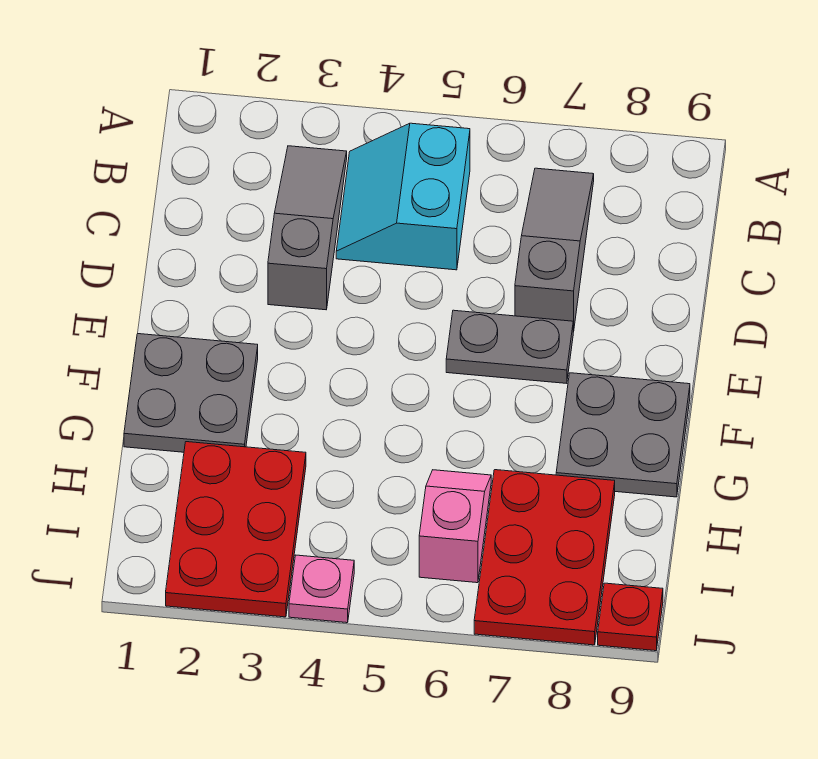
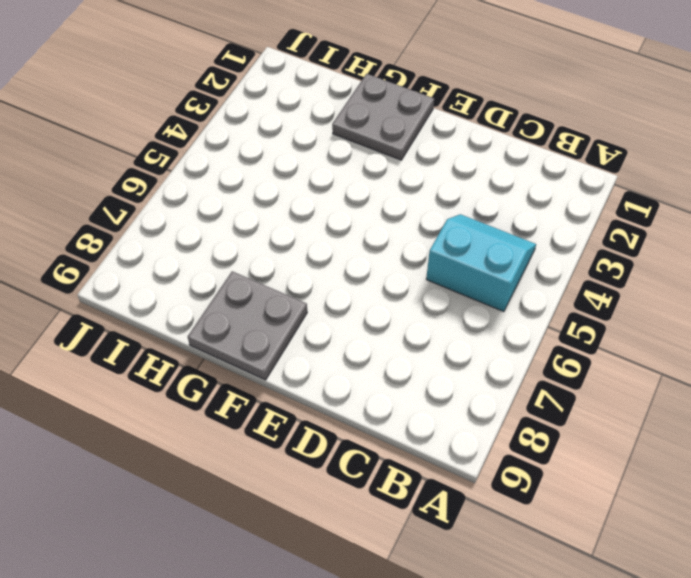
none -> grey slope B3:D3 level 1 top D
none -> grey slope B7:D7 level 1 top D

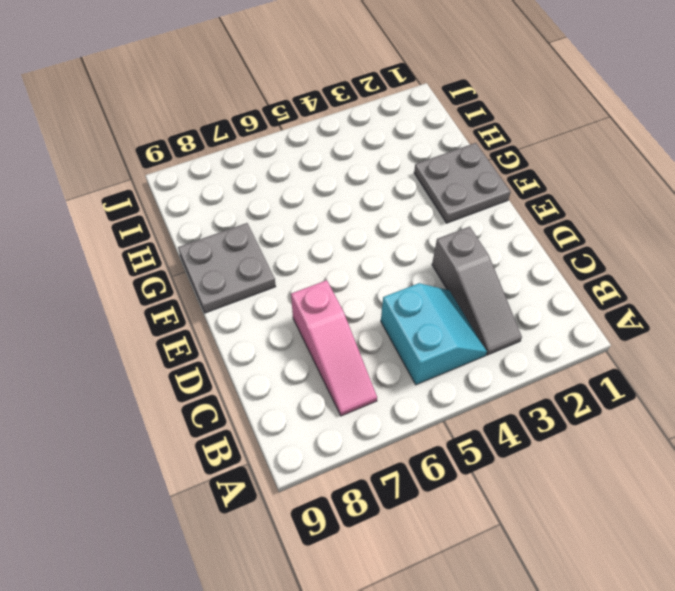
pink slope B7:D7 level 1 top D -> grey slope B7:D7 level 1 top D
none -> grey plate E6:E7 level 1
none -> red plate H2:J3 level 1

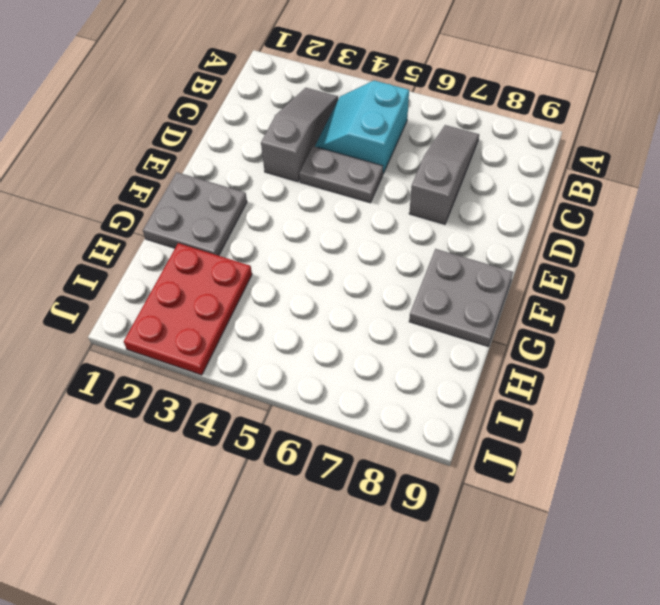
grey plate D4:D5 level 1 -> grey plate E6:E7 level 1
none -> pink slope H6:I6 level 1 top I
none -> red plate H7:J8 level 1

